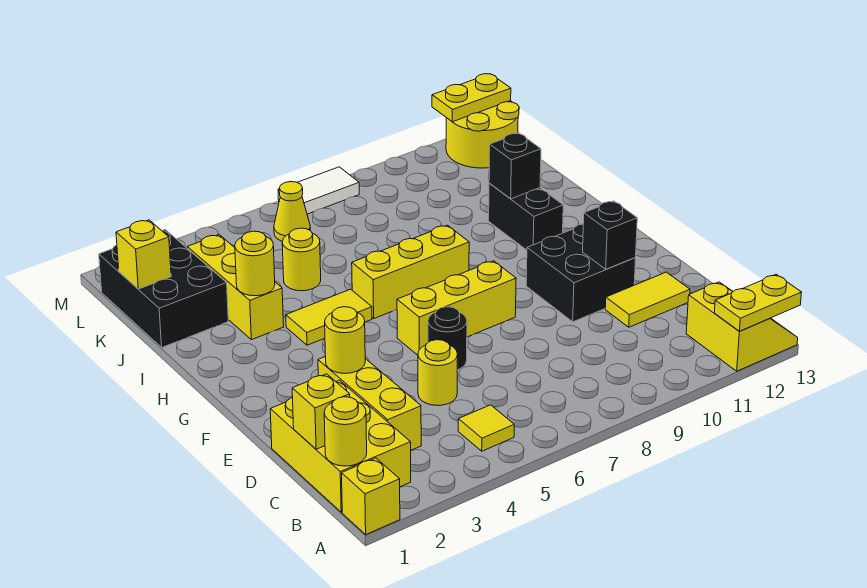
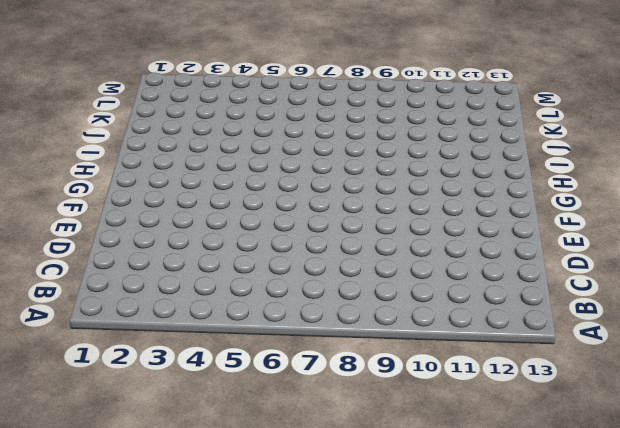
none -> yellow brick A1 level 1
none -> yellow slope A12:B13 level 1 top 12
none -> yellow brick B1:D2 level 1

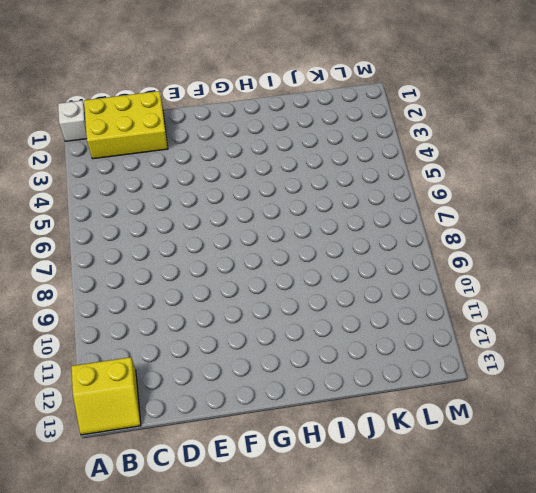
white brick A1 level 1 -> yellow brick A1 level 1
none -> yellow tile B5 level 1
none -> yellow brick C3:E3 level 1
none -> yellow round brick D5 level 1

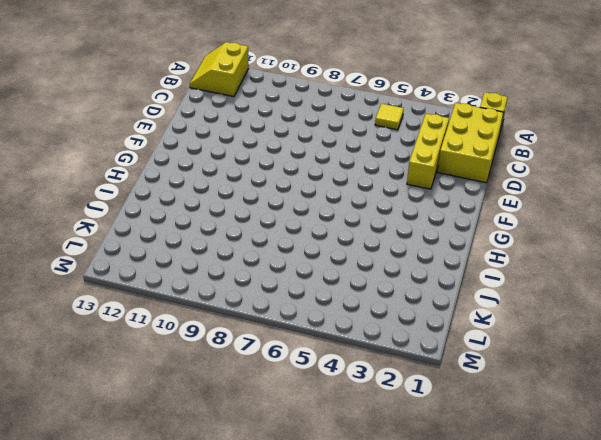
none -> yellow round brick D5 level 1
none -> yellow tile D11:D12 level 1
none -> black round brick E6 level 1

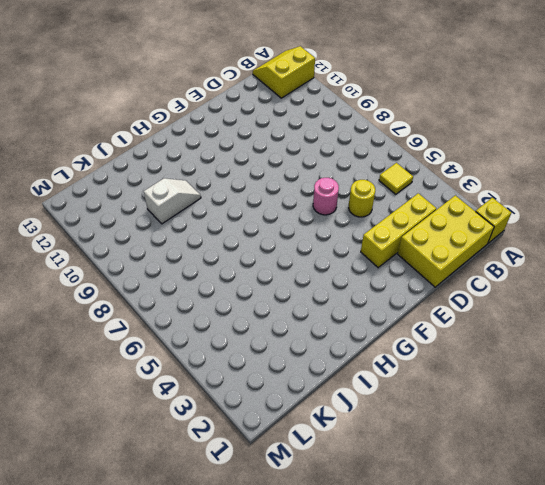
pink round brick E6 level 1 -> black round brick E6 level 1
white slope I10:J10 level 1 top J -> none
none -> yellow tile D11:D12 level 1
none -> black brick E10:F11 level 1
none -> yellow brick F6:F8 level 1

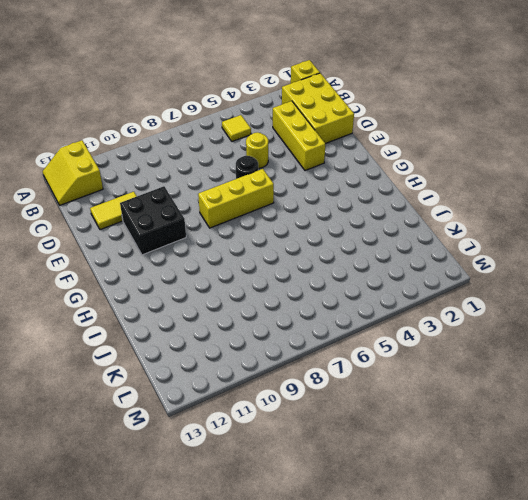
none -> yellow tile H4:H5 level 1
none -> yellow brick H6:H8 level 1
none -> black brick H11:I11 level 1

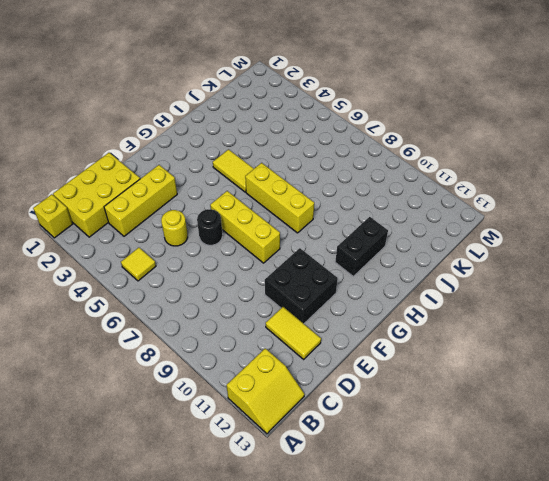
none -> yellow brick I3:K3 level 1
none -> black brick J1:L2 level 1
none -> yellow round brick J5 level 1

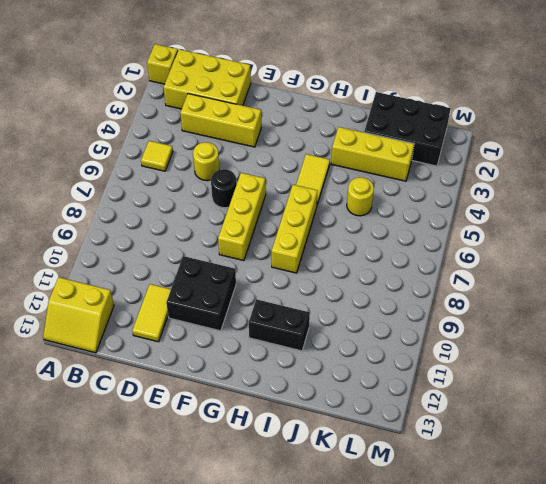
none -> yellow cone L6 level 1
none -> yellow round brick L12:M13 level 1
none -> white tile M7:M8 level 1

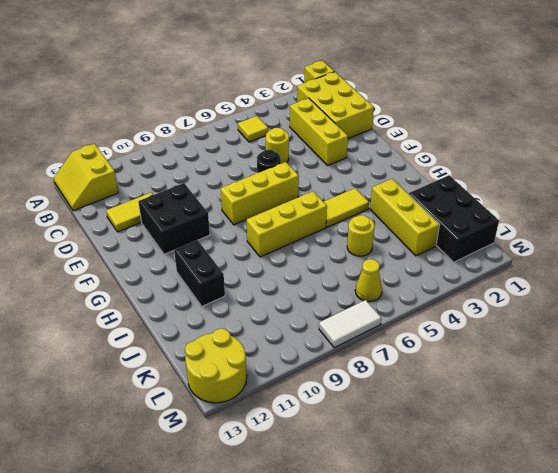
none -> yellow plate A12:A13 level 2
none -> yellow round brick B1 level 2
none -> yellow brick C1 level 2

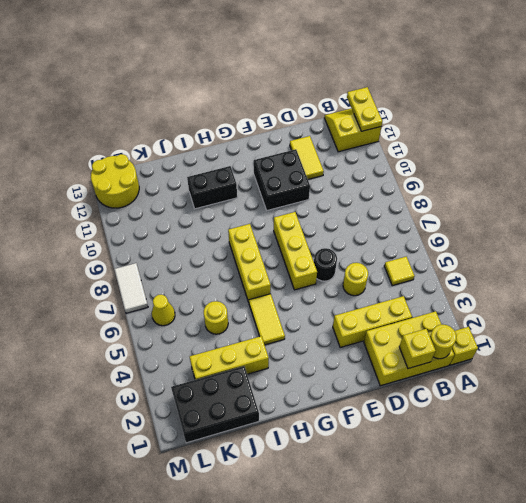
none -> yellow round brick E3 level 2
none -> black brick E11 level 2
none -> yellow round brick I3 level 2

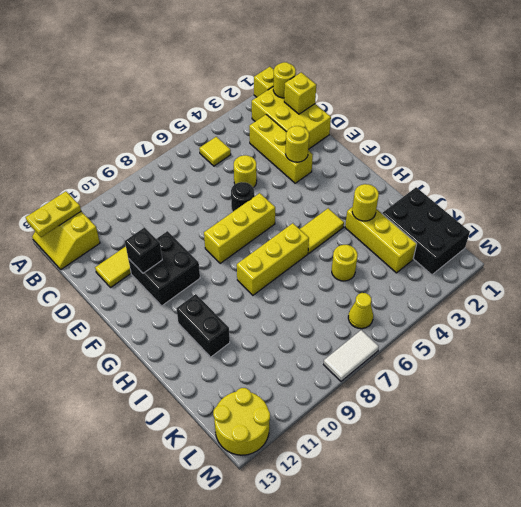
none -> black brick I11 level 2
none -> yellow brick K1 level 2
none -> yellow plate M12:M13 level 2

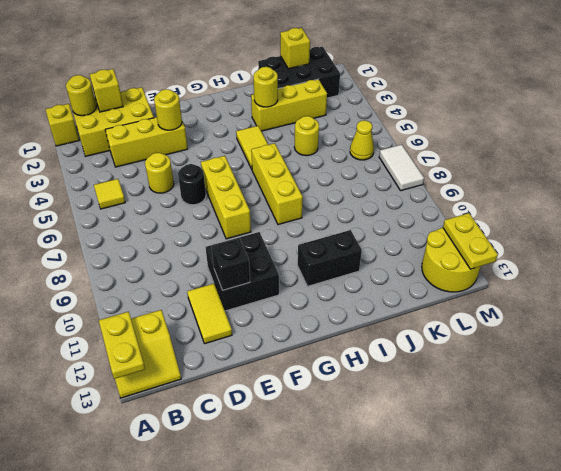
none -> black brick I11 level 2

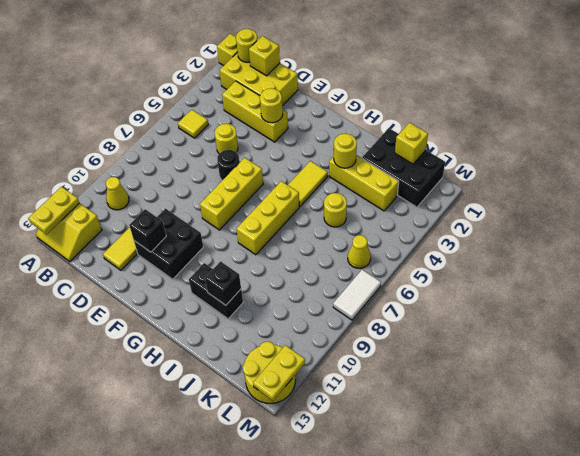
yellow cone B10 level 1 -> none

